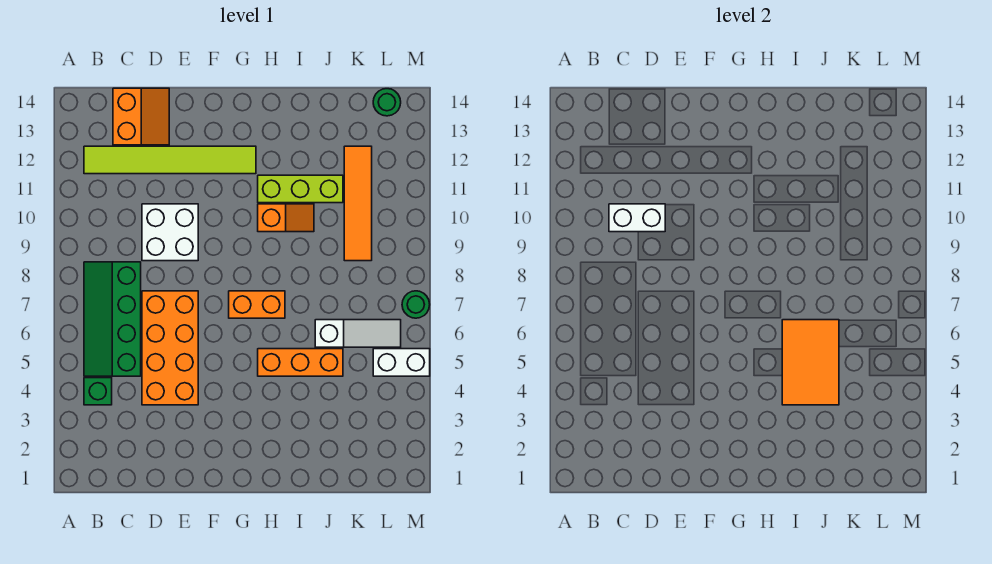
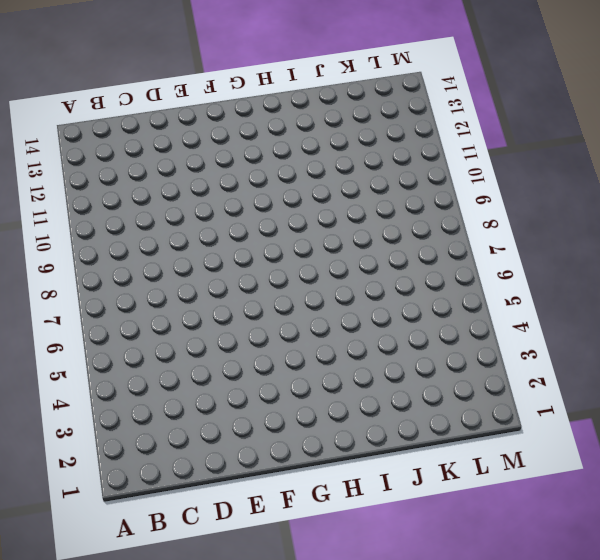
none -> green brick B4 level 1
none -> green slope B5:C8 level 1 top C
none -> lime tile B12:G12 level 1

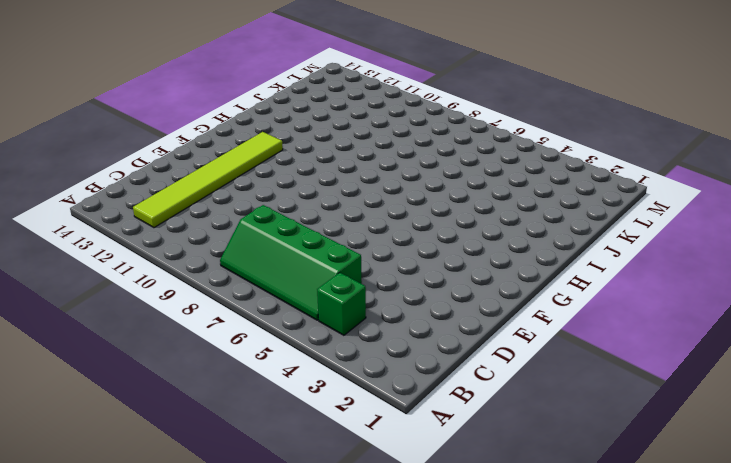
none -> orange slope C13:D14 level 1 top C
none -> orange brick D4:E7 level 1
none -> white brick D9:E10 level 1

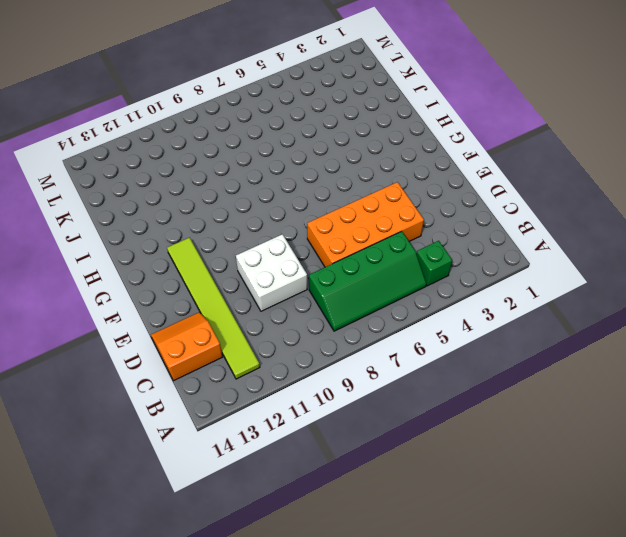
none -> orange brick G7:H7 level 1
none -> orange brick H5:J5 level 1
none -> orange slope H10:I10 level 1 top H

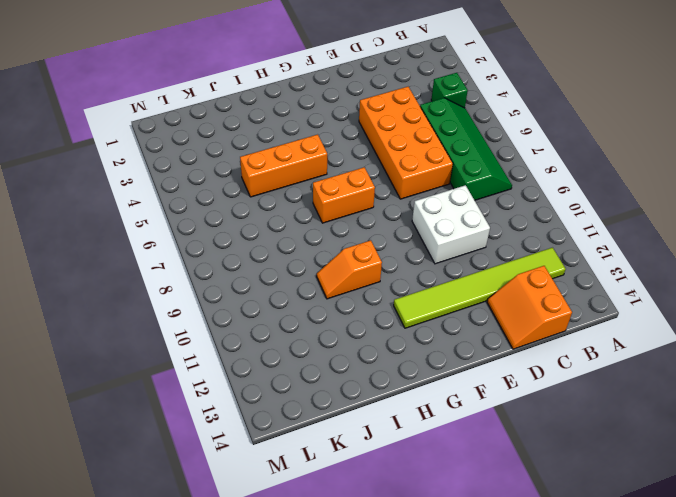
none -> lime brick H11:J11 level 1
none -> white slope J6:L6 level 1 top J
none -> orange tile K9:K12 level 1

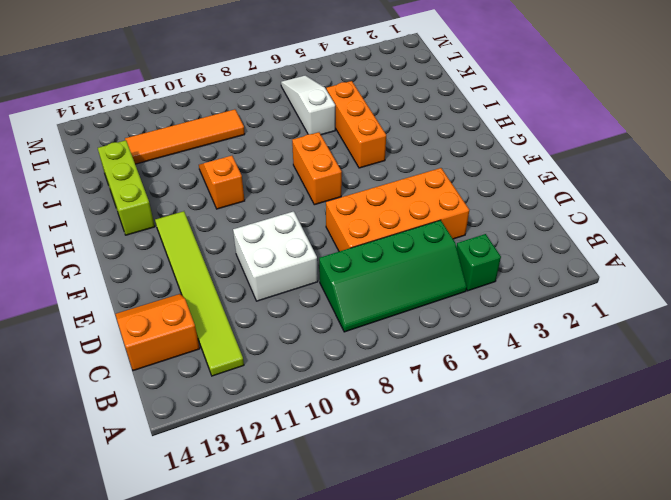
lime brick H13:J13 level 1 -> lime brick H11:J11 level 1
none -> white brick L5:M5 level 1
none -> green round brick L14 level 1
none -> green round brick M7 level 1

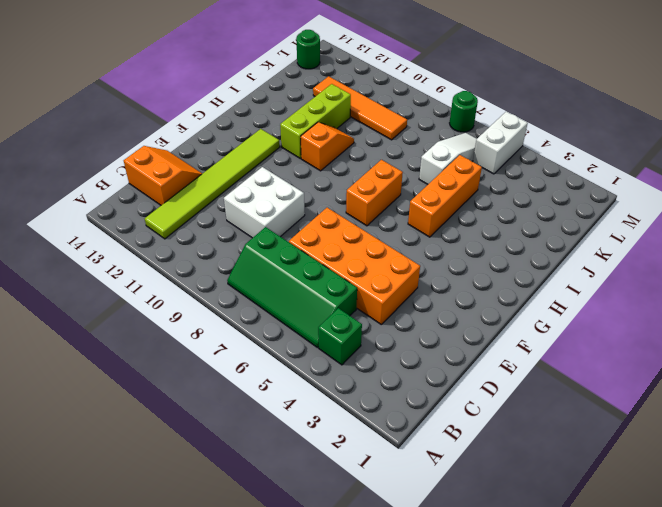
none -> white brick C10:D10 level 2
none -> orange tile I4:J6 level 2

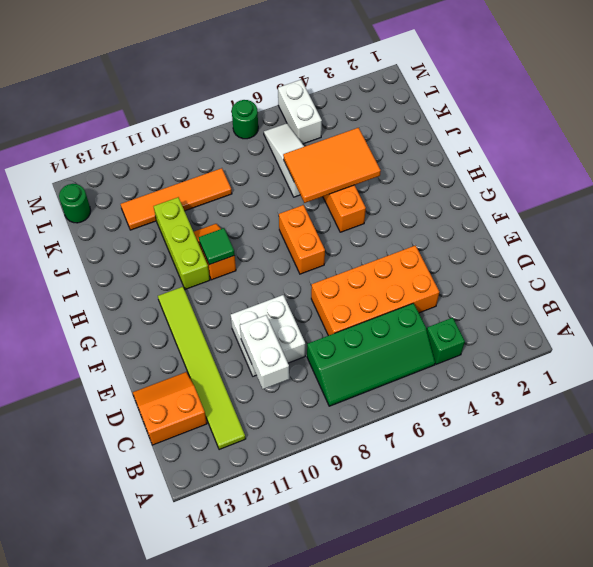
green tile H10 level 2 -> none

